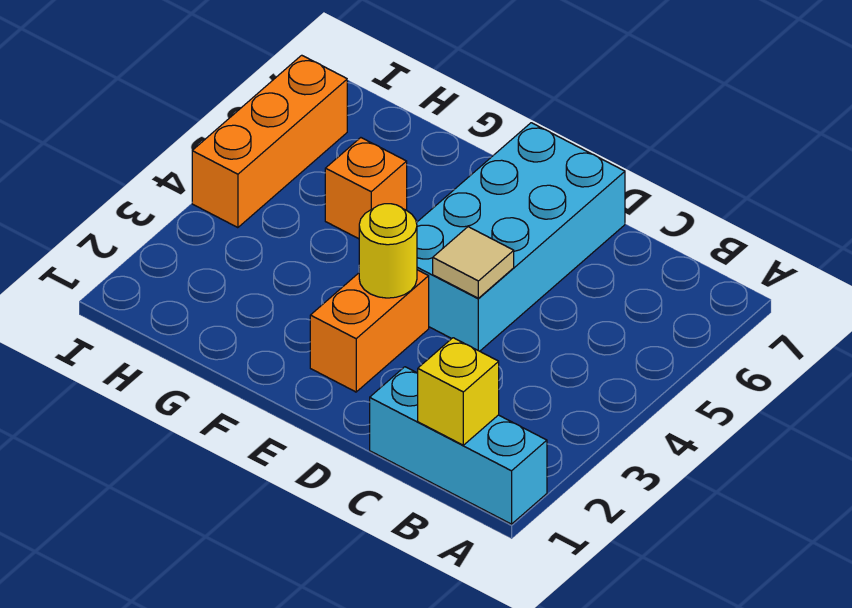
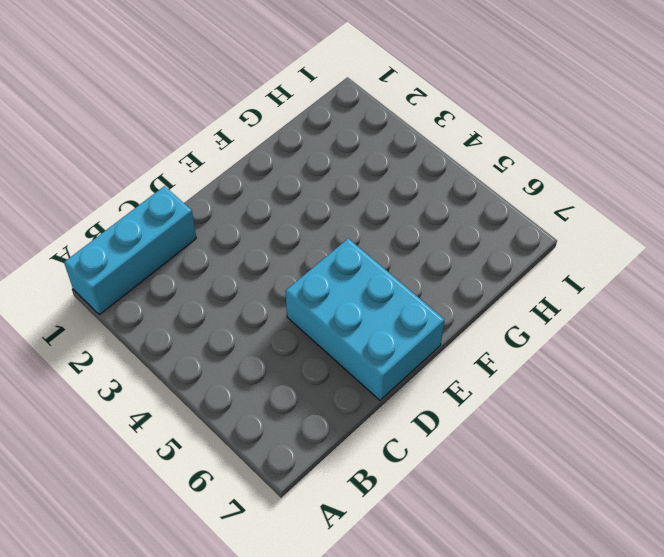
cyan brick D5:E7 level 1 -> cyan brick D4:E7 level 1
none -> orange brick E2:E3 level 1
none -> orange brick G5 level 1

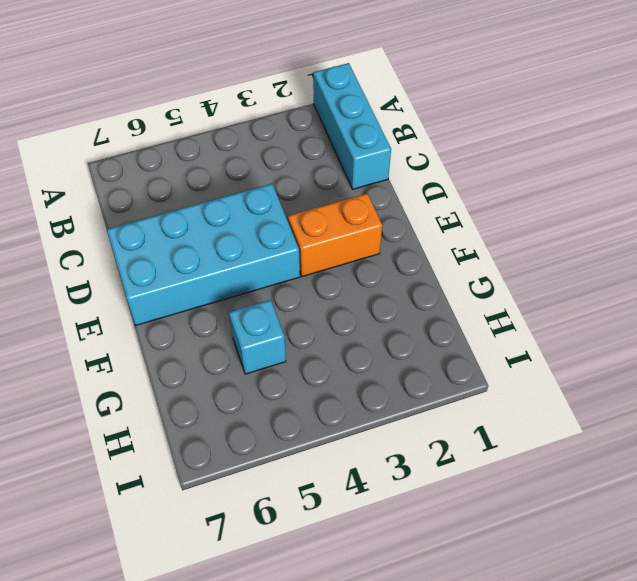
cyan brick G5 level 1 -> orange brick G5 level 1
none -> orange brick I4:I6 level 1
none -> yellow brick B1 level 2

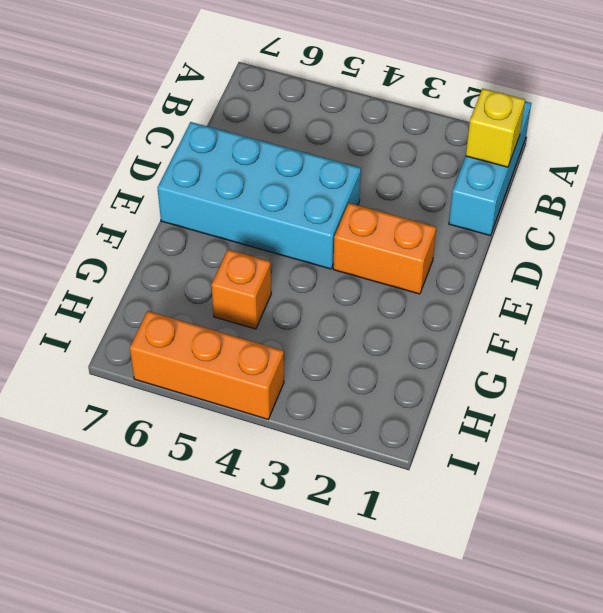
none -> tan tile D4 level 2
none -> yellow round brick E3 level 2

